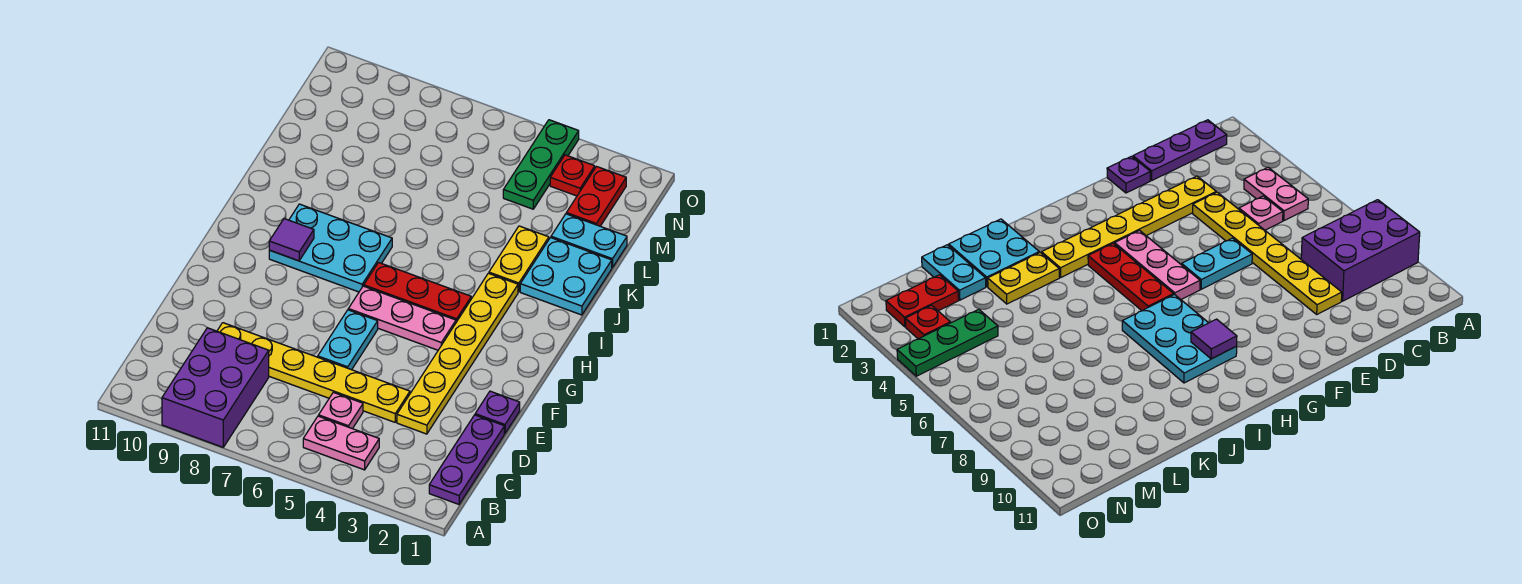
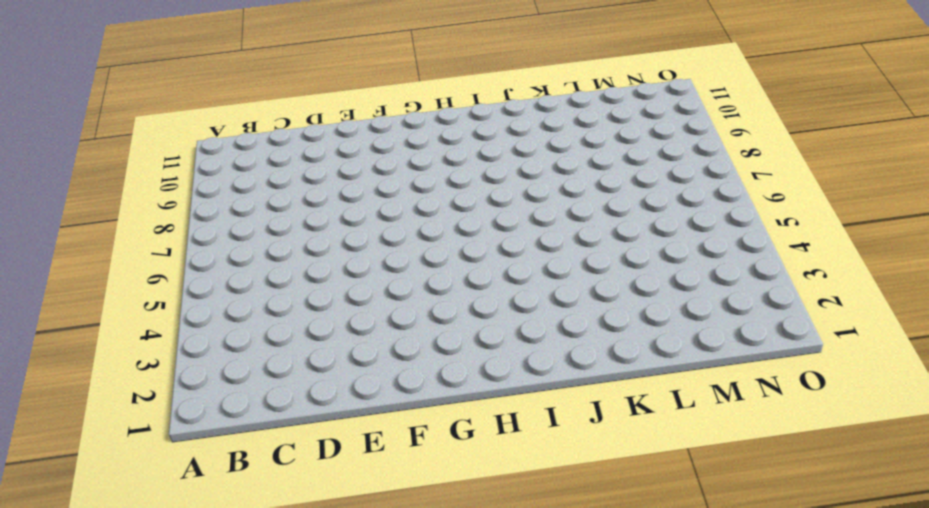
none -> purple brick A8:C9 level 1
none -> purple plate B1:D1 level 1
none -> pink plate B4:B5 level 1

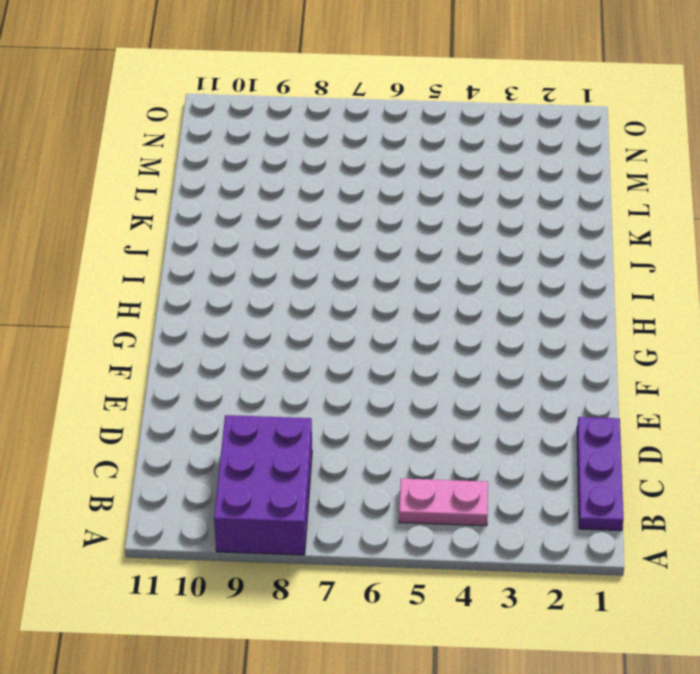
none -> pink plate C5 level 1
none -> yellow plate D3:I3 level 1
none -> yellow plate D4:D9 level 1

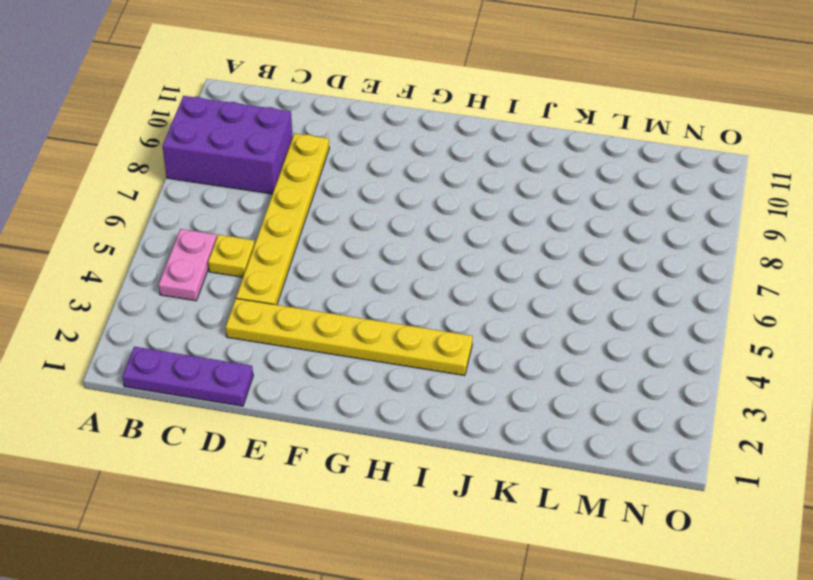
yellow plate C5 level 1 -> pink plate C5 level 1
none -> purple plate E1 level 1
none -> cyan plate E6:F6 level 1
none -> pink plate G4:G6 level 1

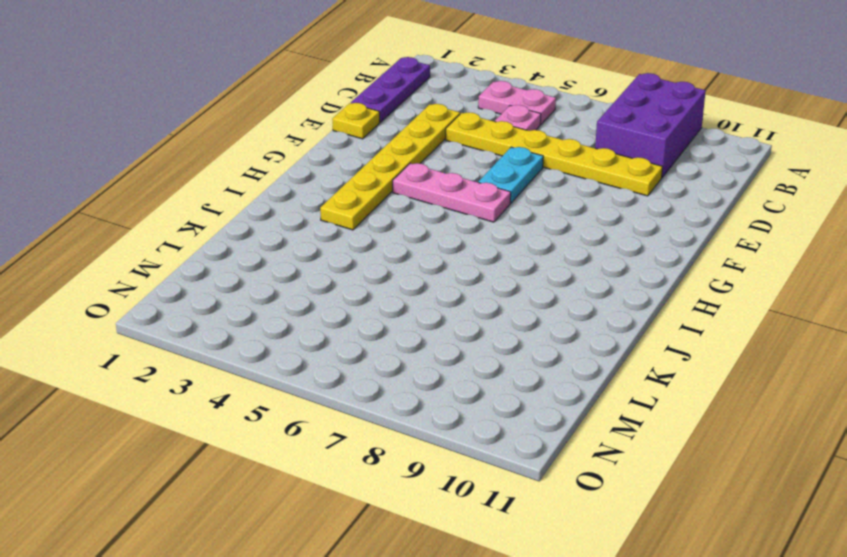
yellow plate E1 level 1 -> purple plate E1 level 1
none -> red plate H4:H6 level 1
none -> cyan plate H7:I9 level 1
none -> cyan plate J1:K2 level 1

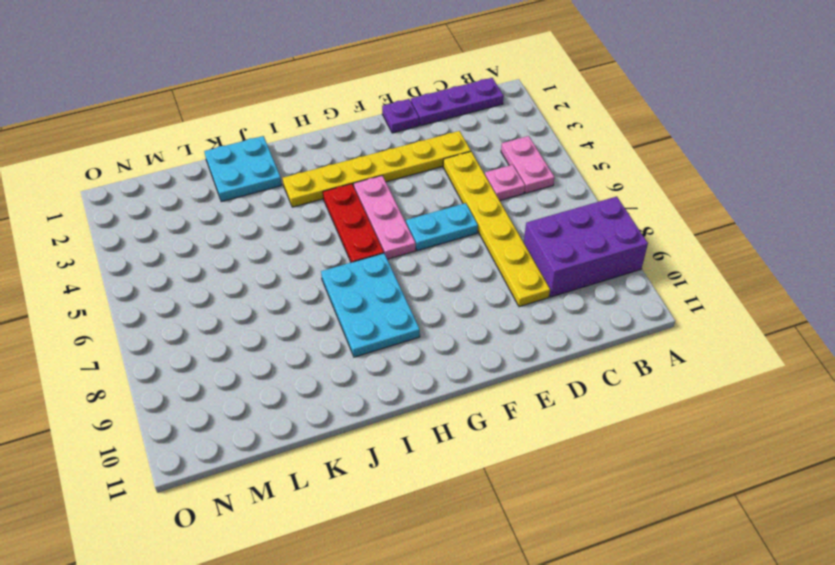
none -> yellow plate J3:K3 level 1
none -> cyan plate L1:L2 level 1
none -> red plate M2:N2 level 1

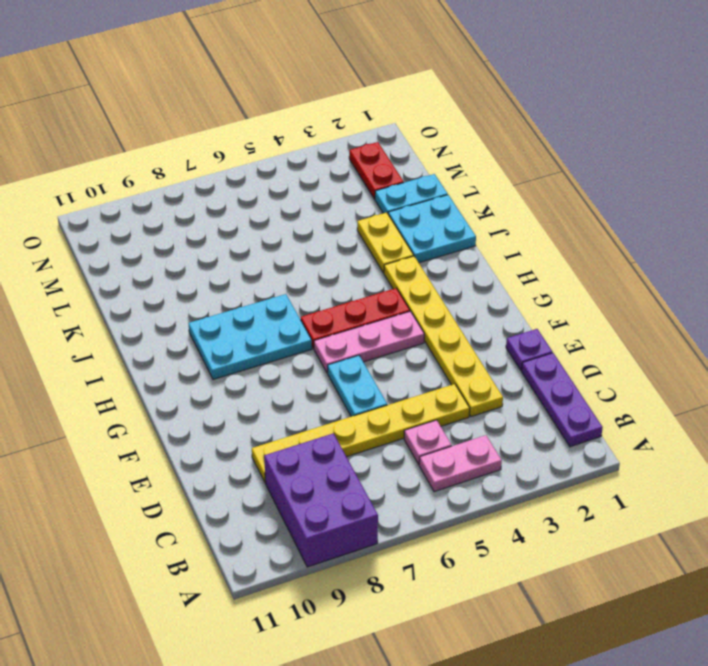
none -> green plate M4:O4 level 1
none -> red plate N3 level 1
none -> purple tile H9 level 2

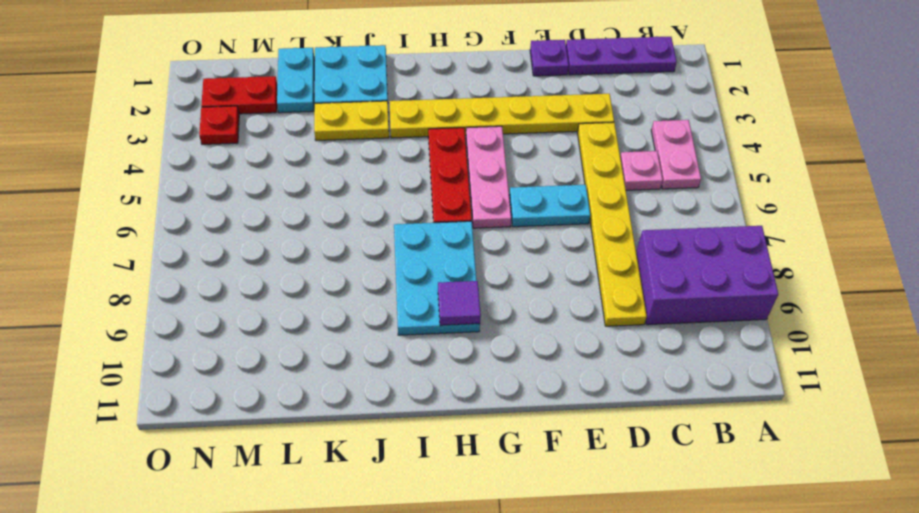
none -> green plate M4:O4 level 1

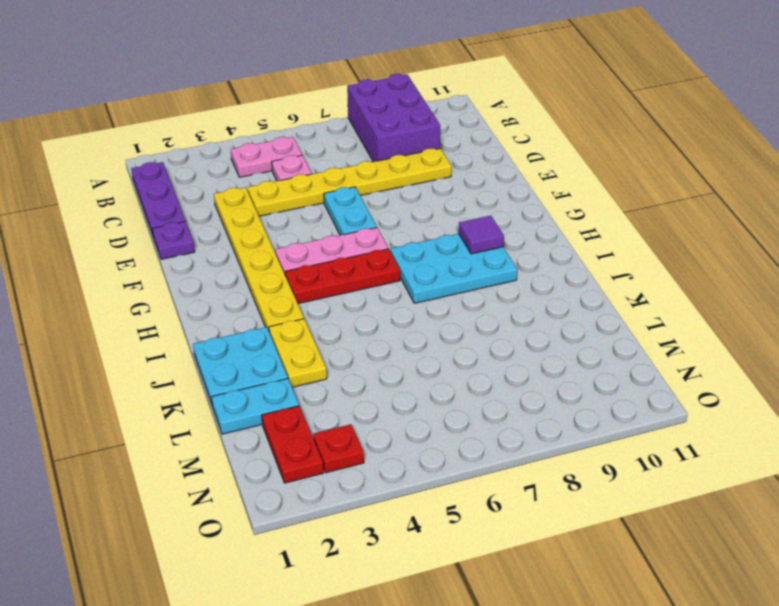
none -> green plate M4:O4 level 1

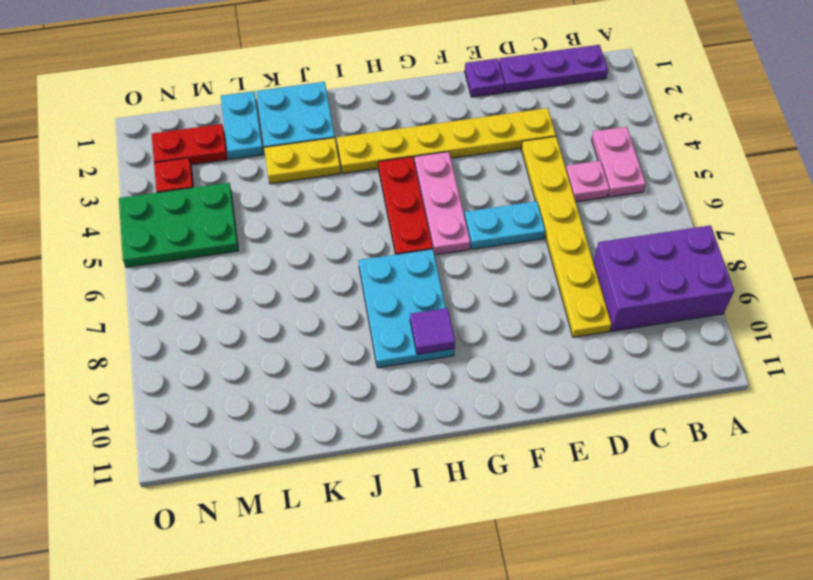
green plate M4:O5 level 1 -> green plate M4:O4 level 1

